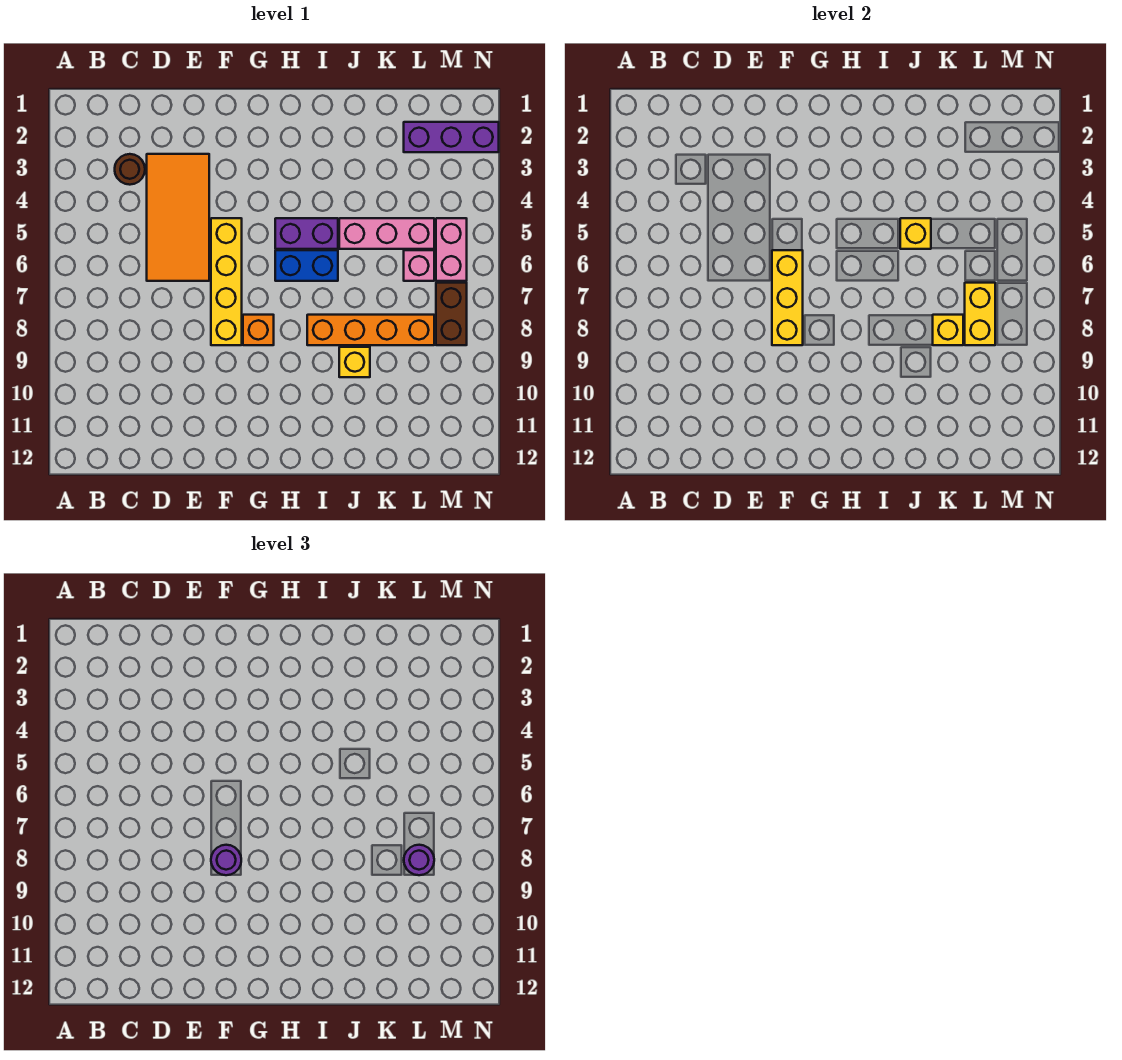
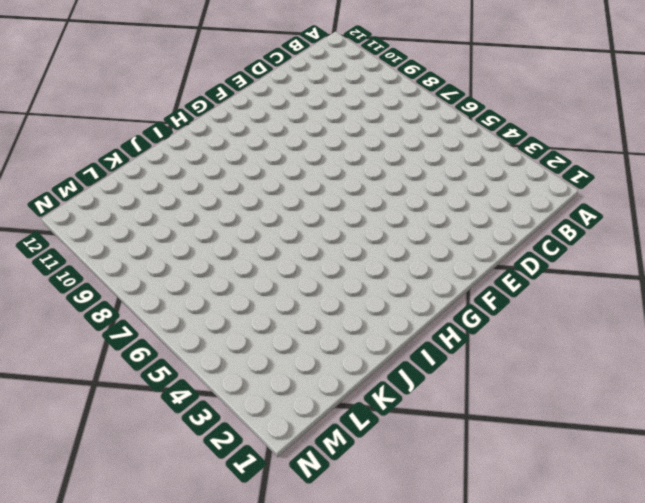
none -> brown round brick C3 level 1
none -> orange tile D3:E6 level 1
none -> yellow brick F5:F8 level 1

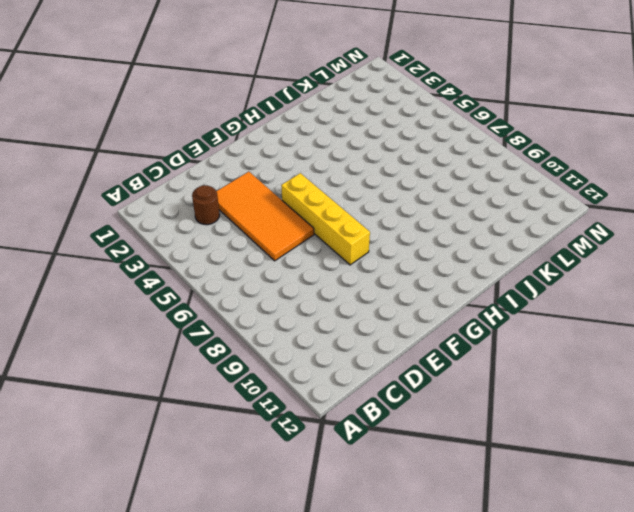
none -> orange brick G8 level 1
none -> purple brick H5:I5 level 1
none -> blue brick H6:I6 level 1

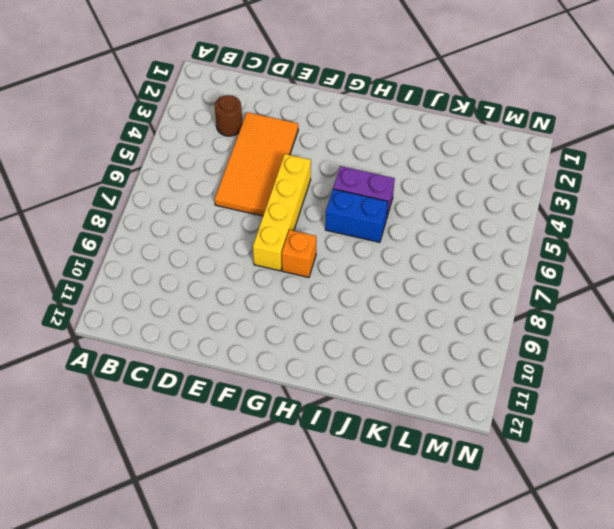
none -> orange brick I8:L8 level 1
none -> pink brick J5:L5 level 1
none -> yellow brick J9 level 1

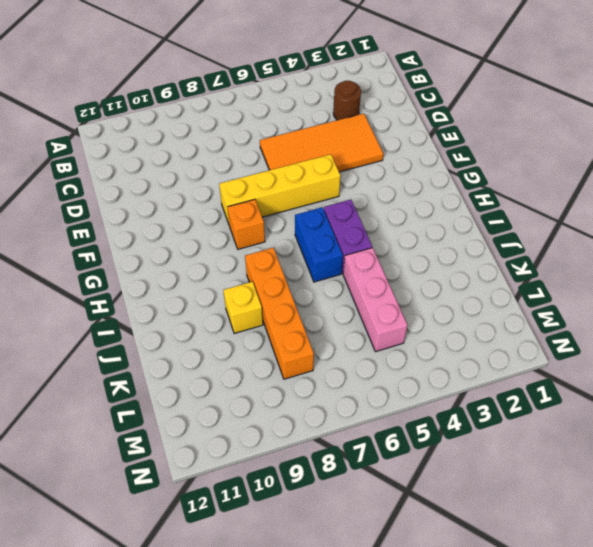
none -> purple brick L2:N2 level 1
none -> pink brick L6 level 1
none -> pink brick M5:M6 level 1

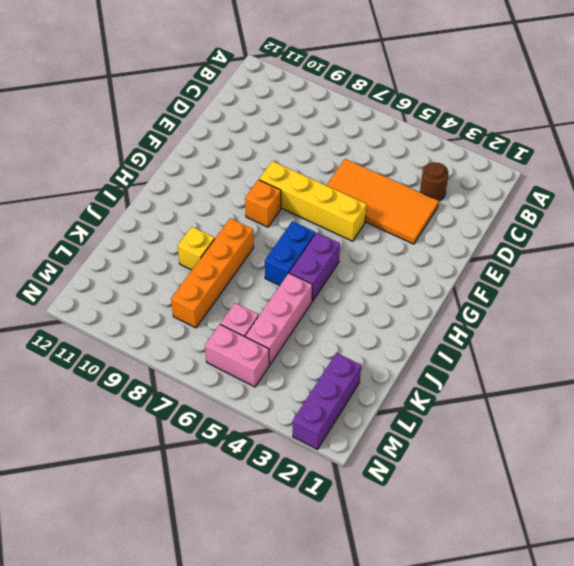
none -> brown brick M7:M8 level 1
none -> yellow brick F6:F8 level 2
none -> yellow brick J5 level 2

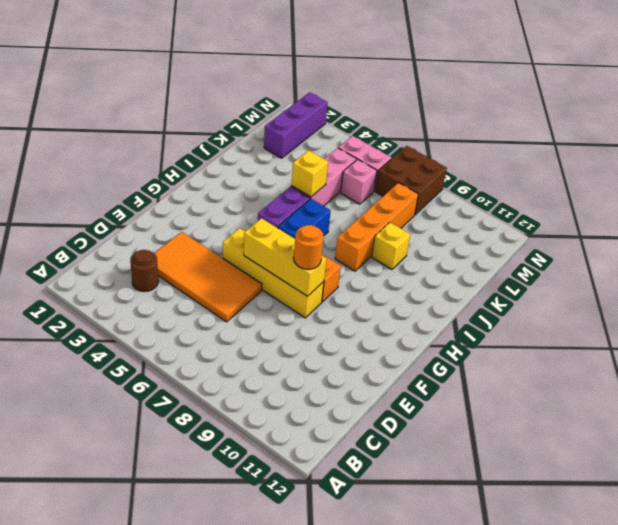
orange round brick F8 level 3 -> purple round brick F8 level 3
brown brick M7:N8 level 1 -> brown brick M7:M8 level 1
none -> yellow brick K8 level 2
none -> yellow brick L7:L8 level 2
none -> purple round brick L8 level 3

